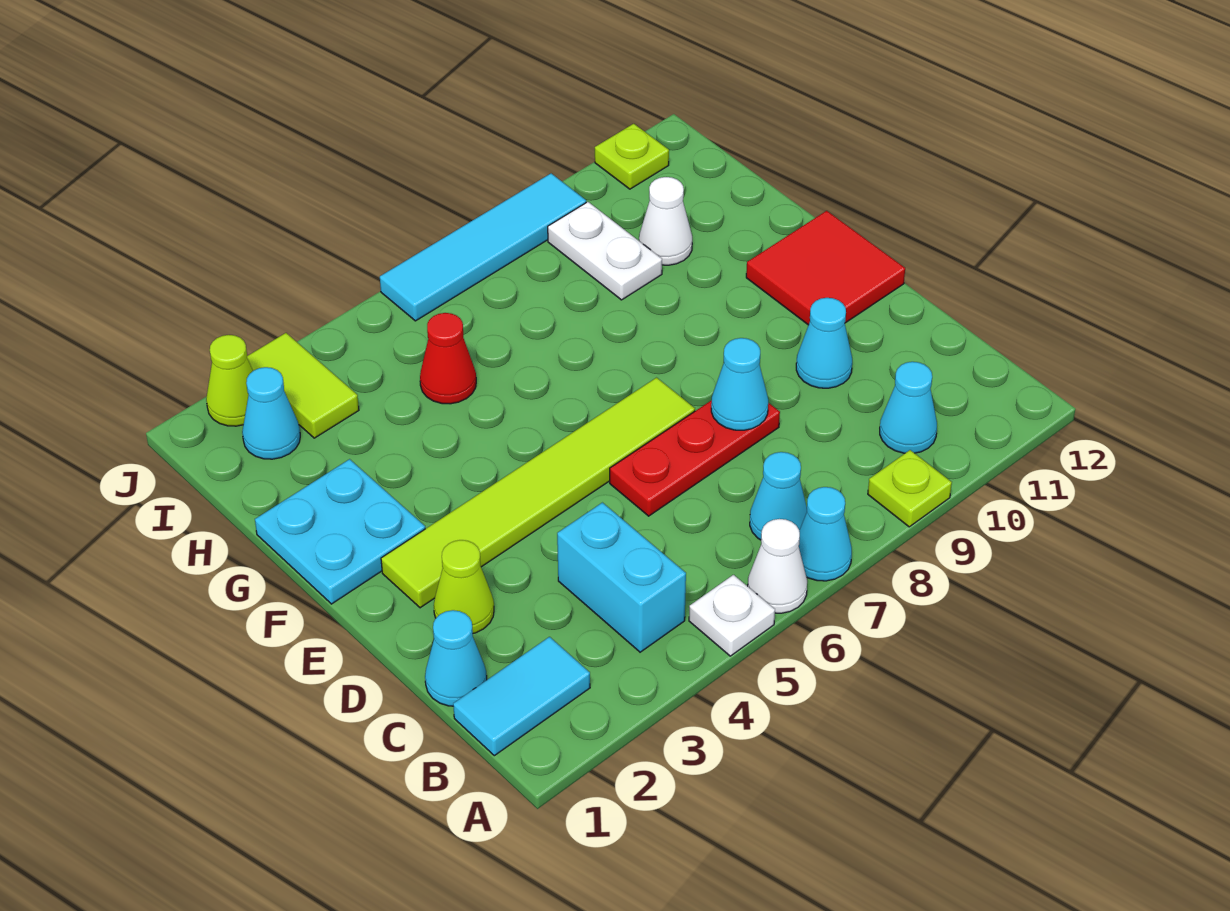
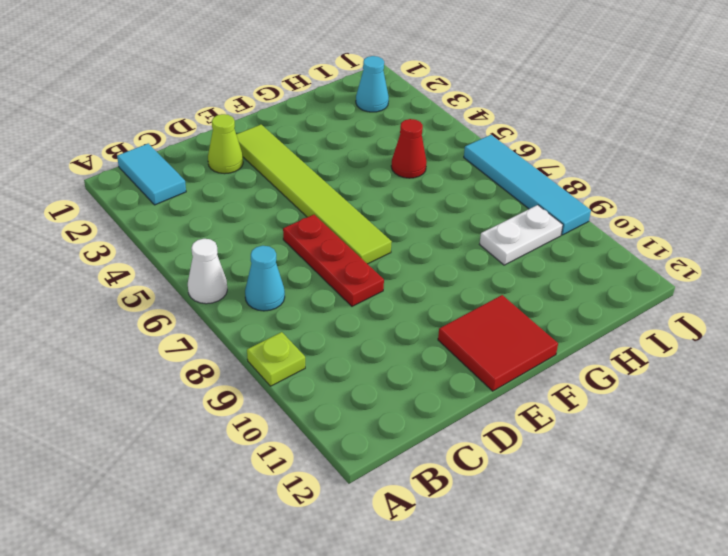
none -> white plate A5 level 1
none -> cyan cone A7 level 1
none -> cyan brick B4:C4 level 1

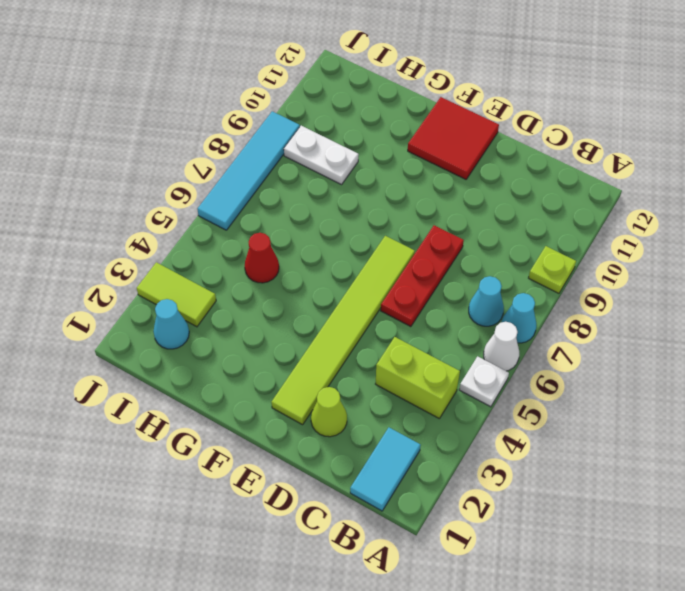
lime brick B4:C4 level 1 -> cyan brick B4:C4 level 1
none -> cyan cone B10 level 1
none -> cyan cone C1 level 1
none -> cyan cone D10 level 1

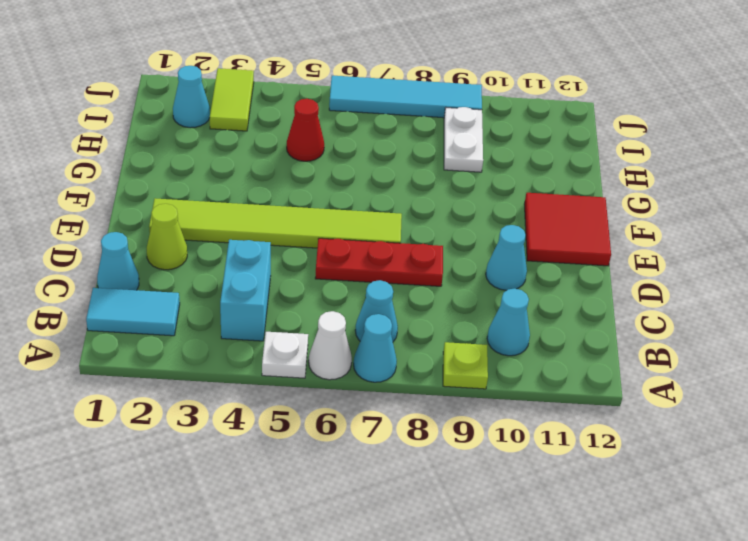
none -> cyan plate F1:G2 level 1
none -> white cone H10 level 1
none -> lime cone J2 level 1

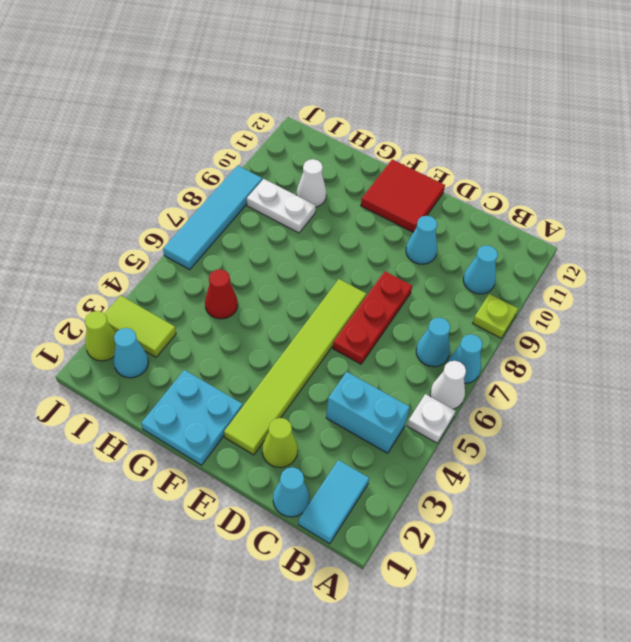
none -> lime plate J11 level 1
none -> cyan cone D8 level 2

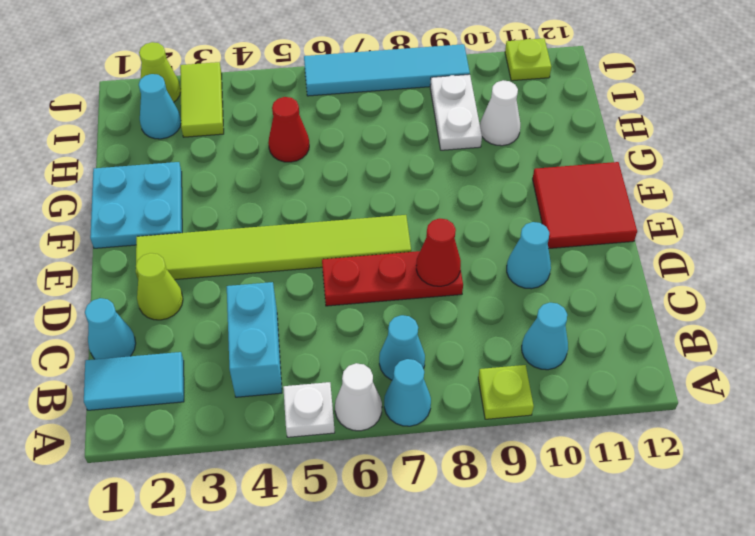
red cone D8 level 2 -> cyan cone D8 level 2

